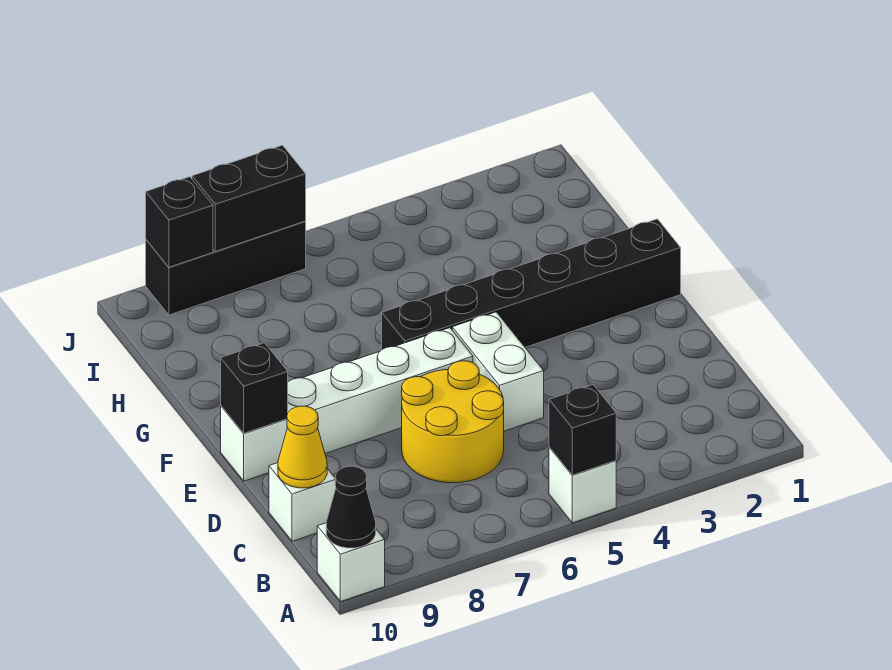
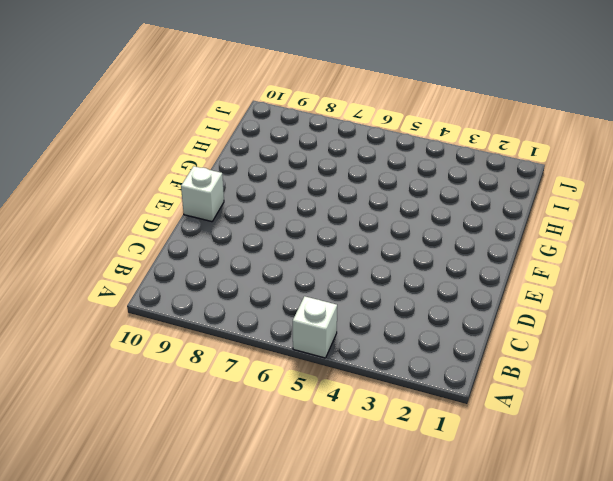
none -> white brick A10 level 1
none -> yellow round brick C6:D7 level 1
none -> white brick C10 level 1

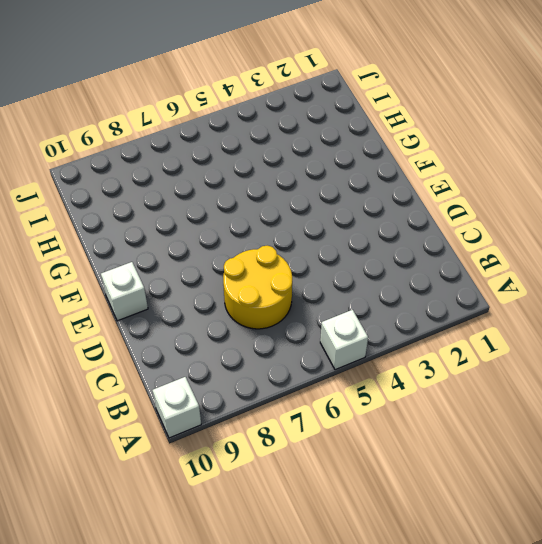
none -> white brick C10 level 1
none -> white brick D5:E5 level 1
none -> white brick E6:E9 level 1

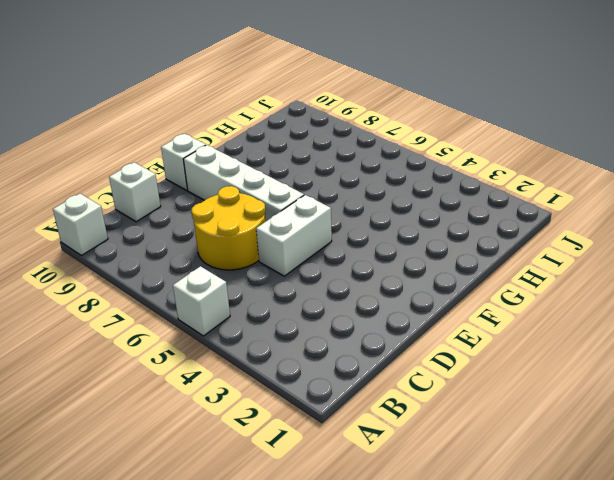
none -> black brick F1:F6 level 1
none -> black brick J7:J9 level 1
none -> black brick A5 level 2

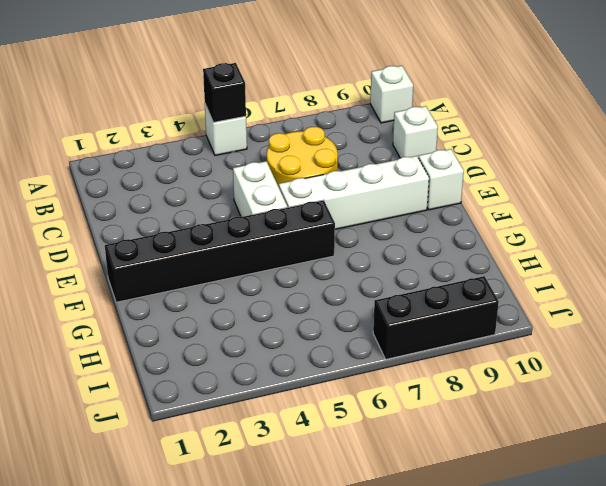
none -> black cone A10 level 2
none -> yellow cone C10 level 2
none -> black brick E10 level 2

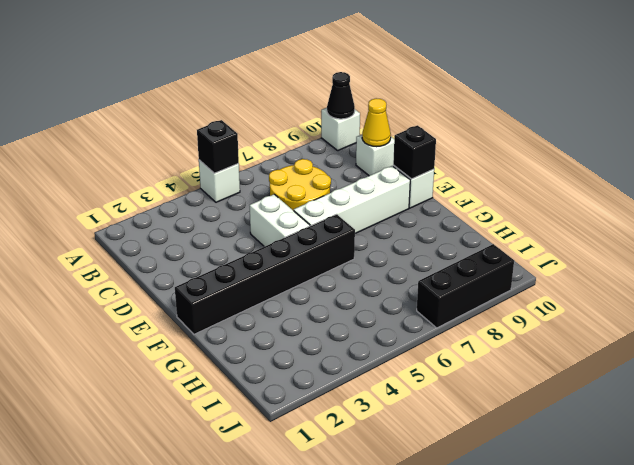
none -> black brick J7:J8 level 2
none -> black brick J9 level 2

